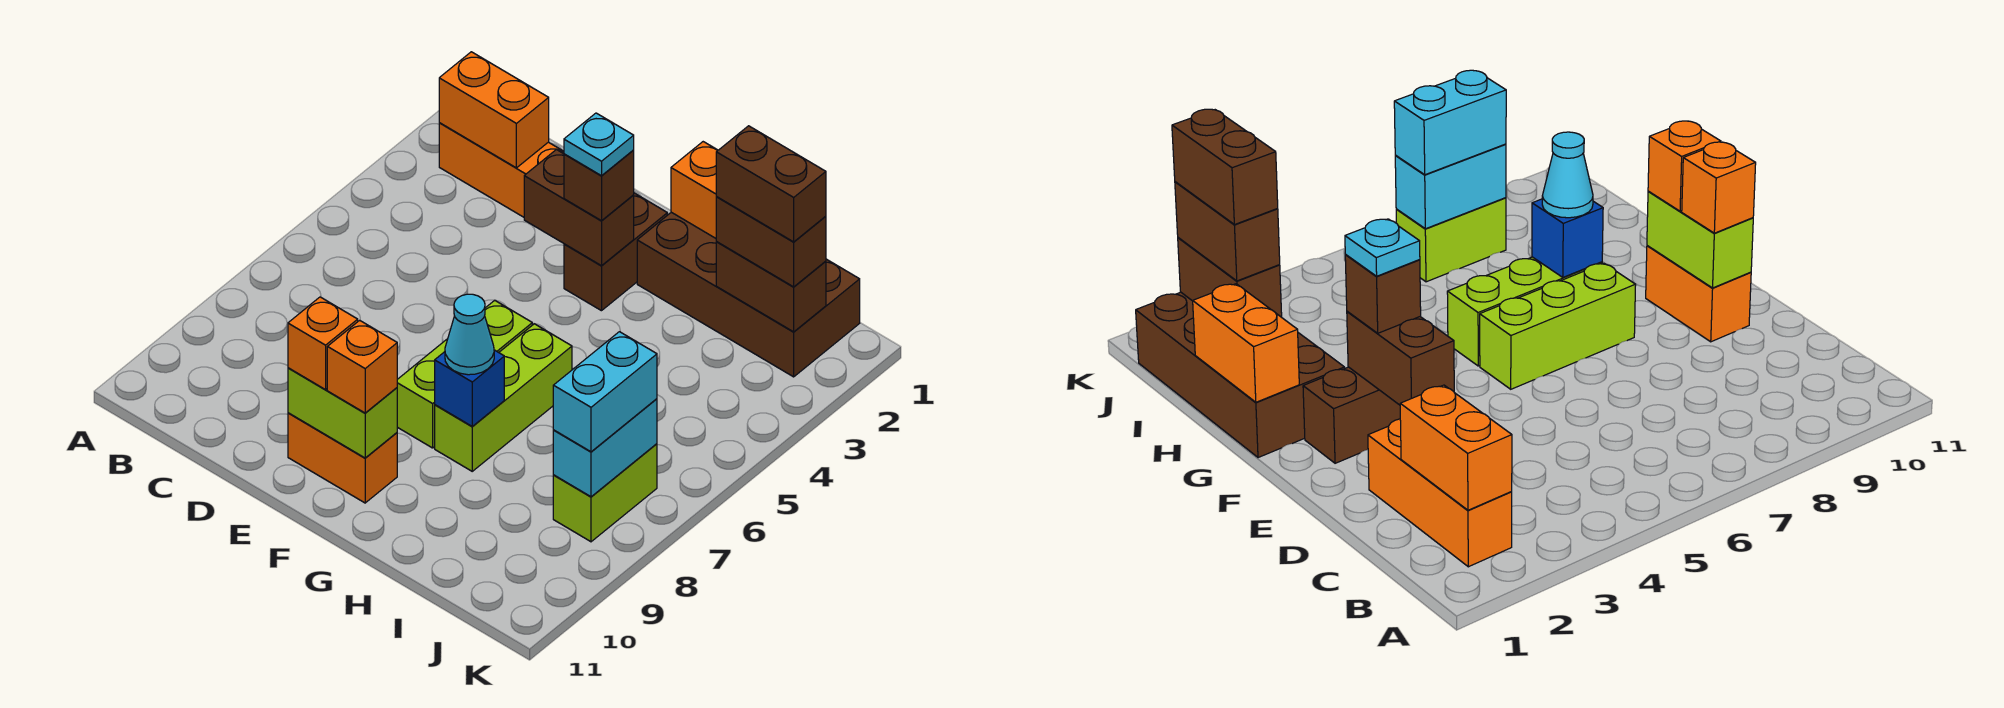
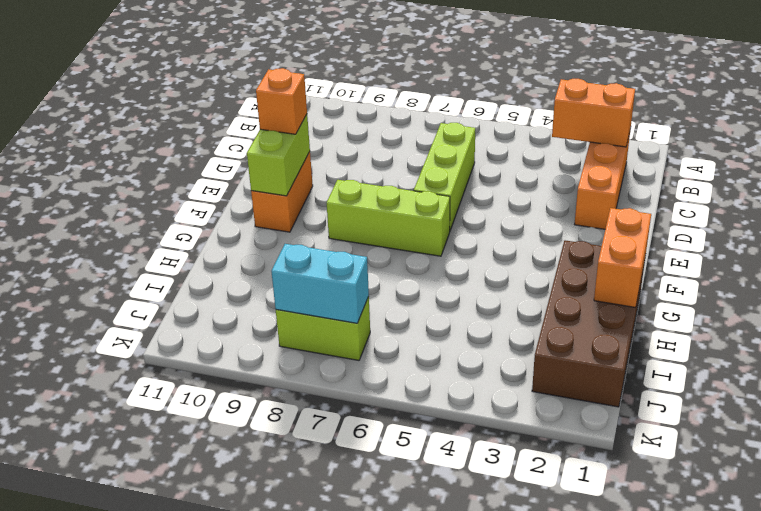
orange brick B2:B3 level 2 -> orange brick B2:C2 level 2
lime brick C6:E6 level 1 -> lime brick G6:G8 level 1
none -> brown brick F2:F3 level 1
none -> brown brick E3:F3 level 2
none -> blue brick G8 level 2

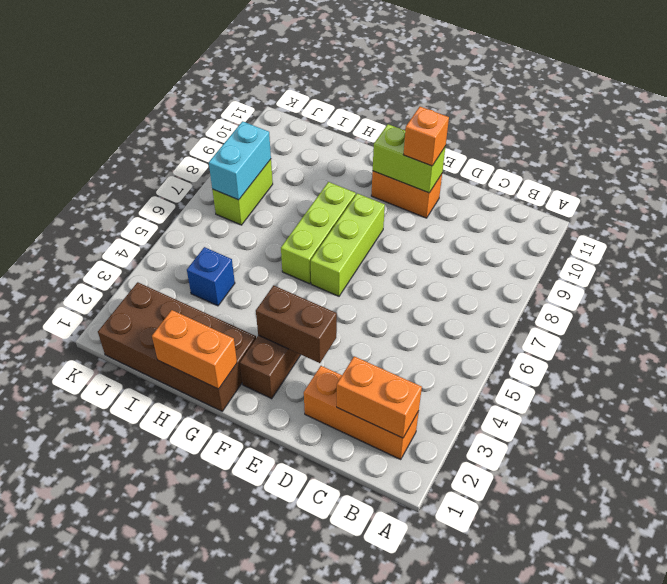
blue brick I4 level 1 -> blue brick G8 level 2
none -> brown brick I2:J2 level 2
none -> brown brick F3 level 3
none -> orange brick F10 level 3

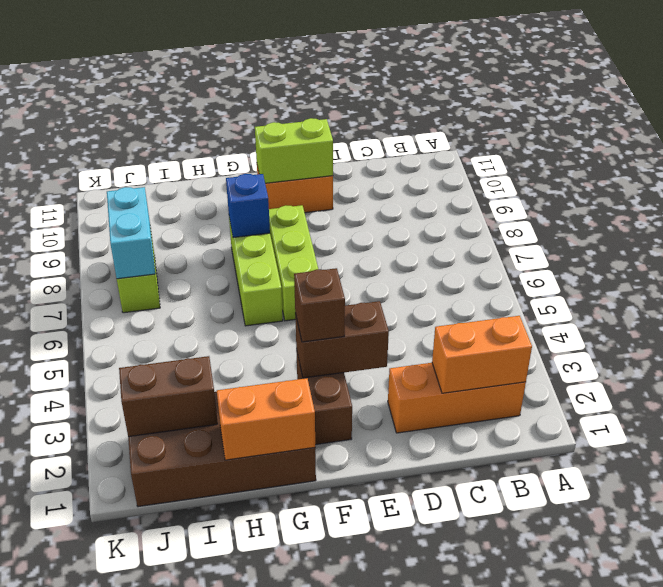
none -> orange brick E10 level 3
none -> orange brick F10 level 3
none -> cyan cone G8 level 3

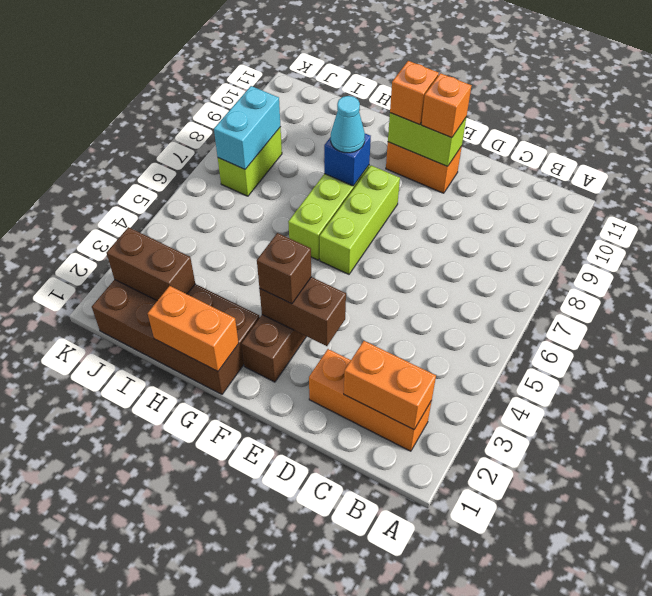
none -> brown brick I2:J2 level 3
none -> cyan brick J7:J8 level 3
none -> cyan plate F3 level 4

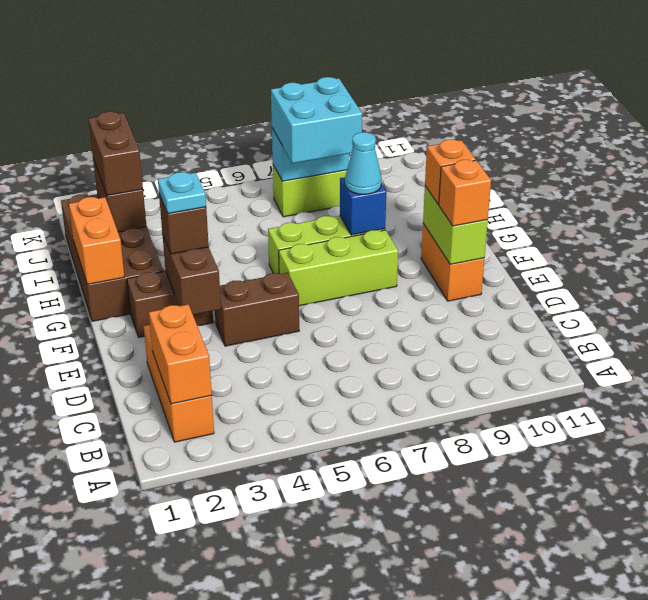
brown brick E4:E5 level 1 -> brown brick I2:J2 level 4
cyan brick I7:J8 level 3 -> cyan brick J7:J8 level 3

